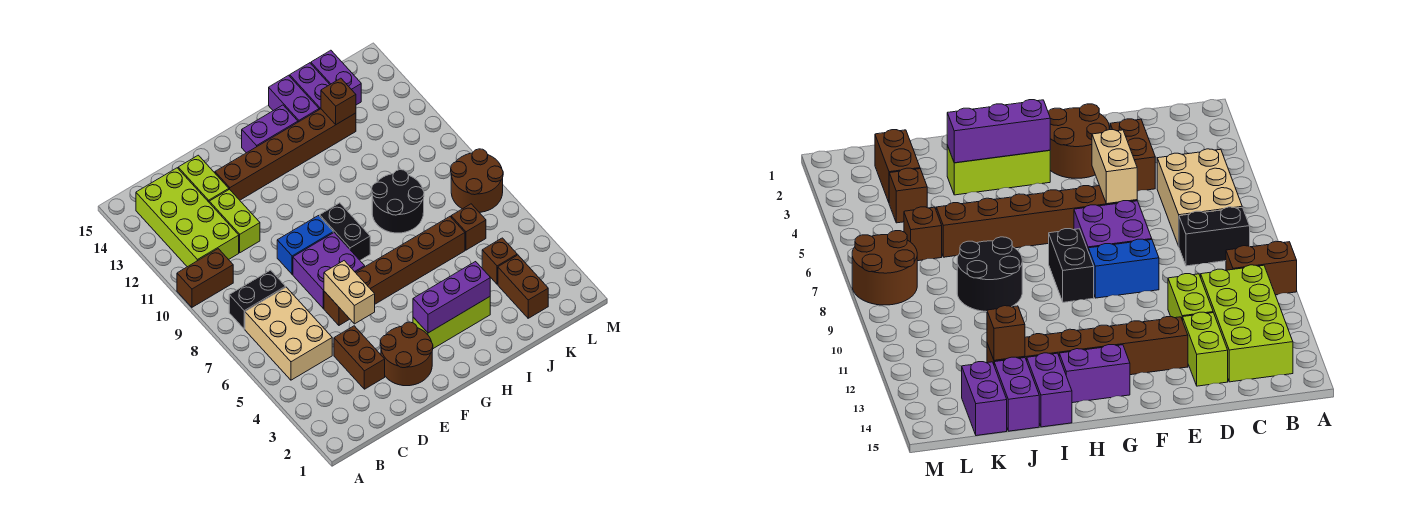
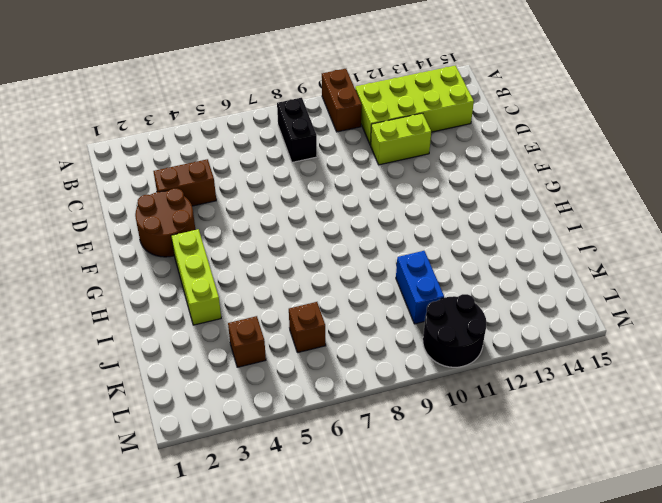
blue brick J10:K10 level 1 -> blue brick E9:F9 level 1
black round brick L10:M11 level 1 -> black round brick I8:J9 level 1
none -> tan brick B5:C7 level 1
none -> lime brick D13:D14 level 1
none -> brown brick E6:J6 level 1

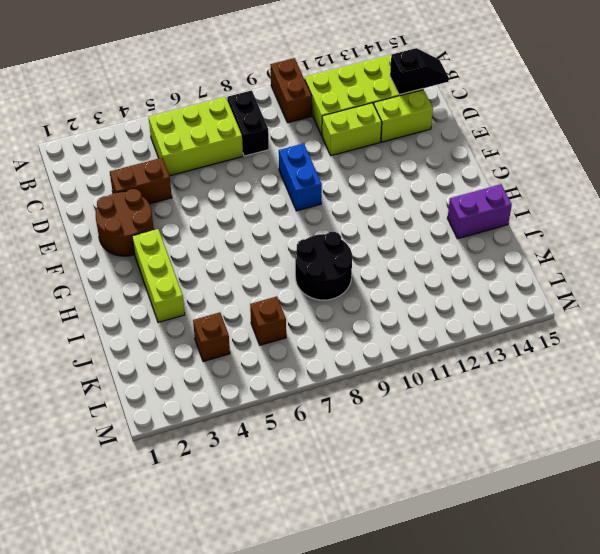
lime brick B5:C7 level 1 -> tan brick B5:C7 level 1
black slope C14:C15 level 2 top 14 -> none
none -> brown brick E6:J6 level 1
none -> purple brick E7:F8 level 1
none -> brown brick E13:J13 level 1

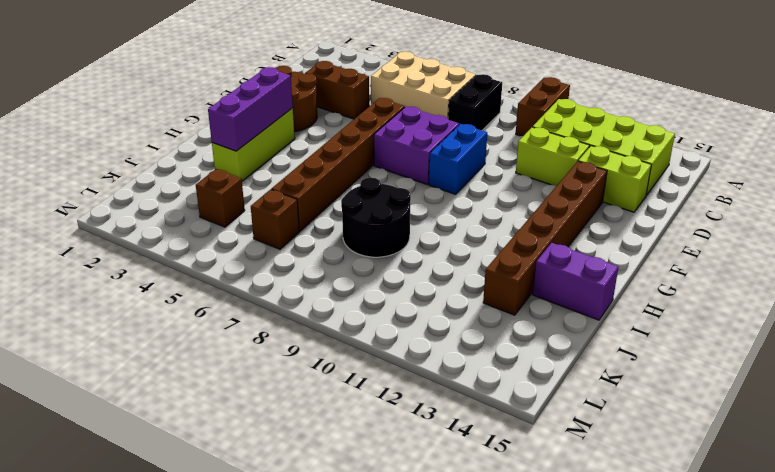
none -> black brick G8:G9 level 1
none -> purple brick G14:H14 level 1
none -> purple brick J14:J15 level 1

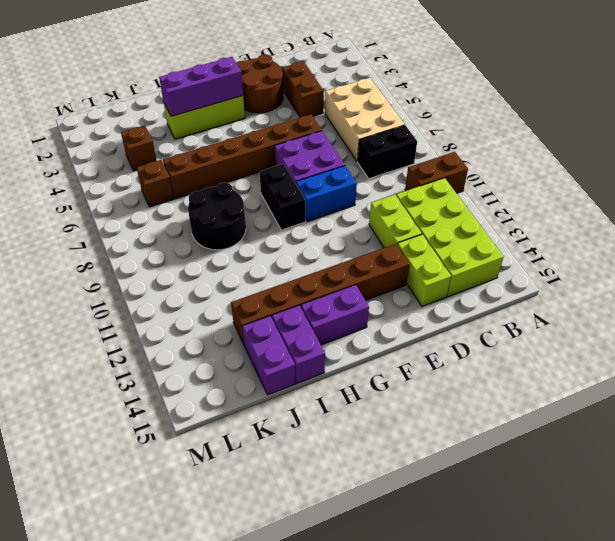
none -> brown brick K2:K3 level 1
none -> purple brick K14:K15 level 1
none -> brown round brick L7:M8 level 1

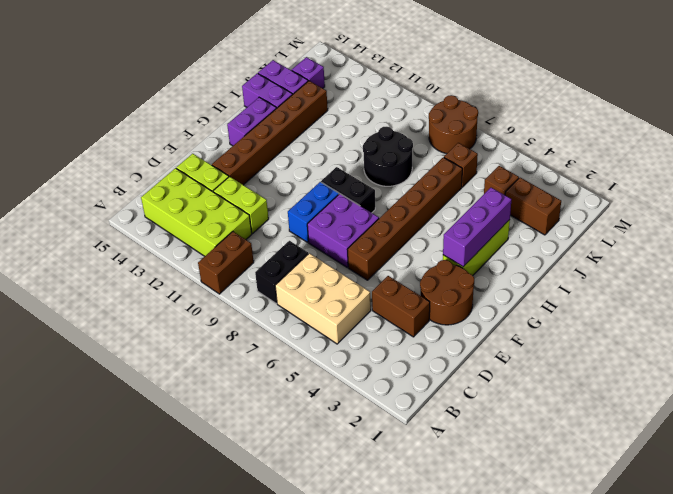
purple brick K14 level 1 -> purple brick K14:K15 level 1
none -> tan brick E5:E6 level 2
none -> brown brick J13 level 2

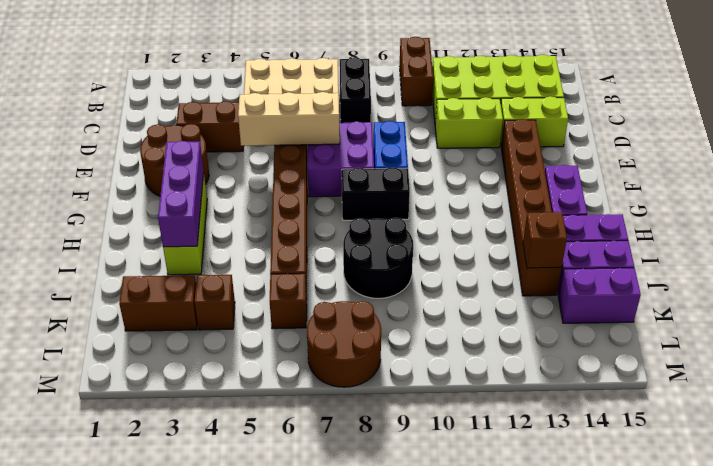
tan brick E5:E7 level 2 -> tan brick E5:E6 level 2

